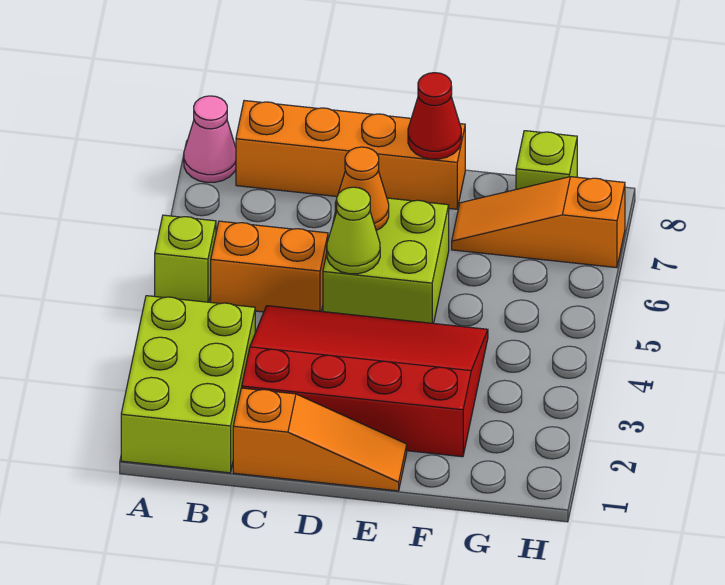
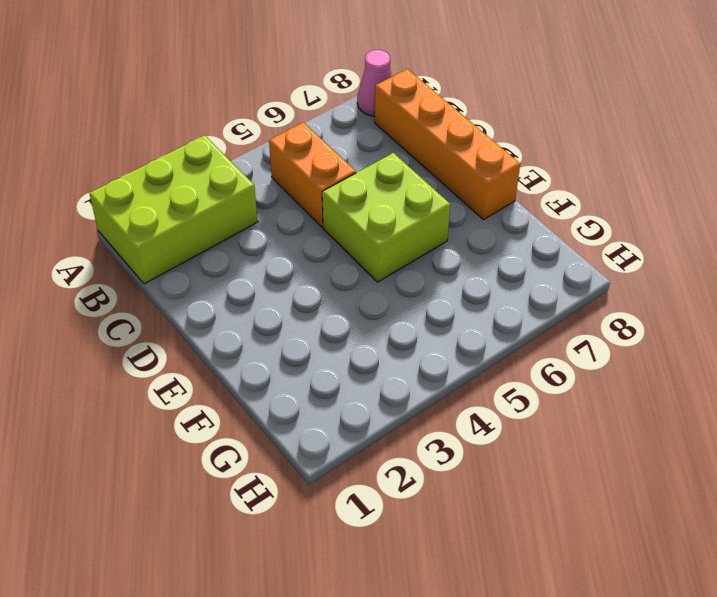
none -> lime brick A5 level 1
none -> orange slope C1:E1 level 1 top C
none -> red slope C2:F4 level 1 top 2

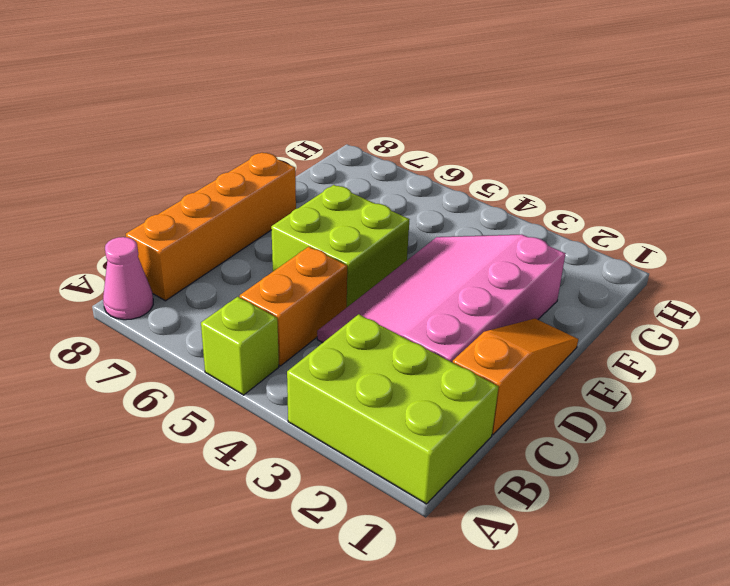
pink slope C2:F4 level 1 top 2 -> red slope C2:F4 level 1 top 2
none -> orange slope F7:H7 level 1 top H
none -> lime brick G8 level 1
none -> lime cone D5 level 2

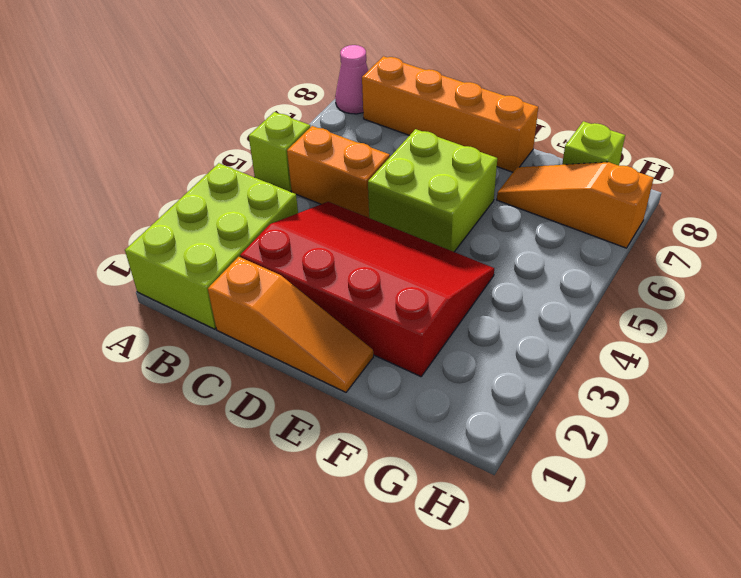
none -> lime cone D5 level 2
none -> orange cone D6 level 2
none -> red cone E8 level 2

